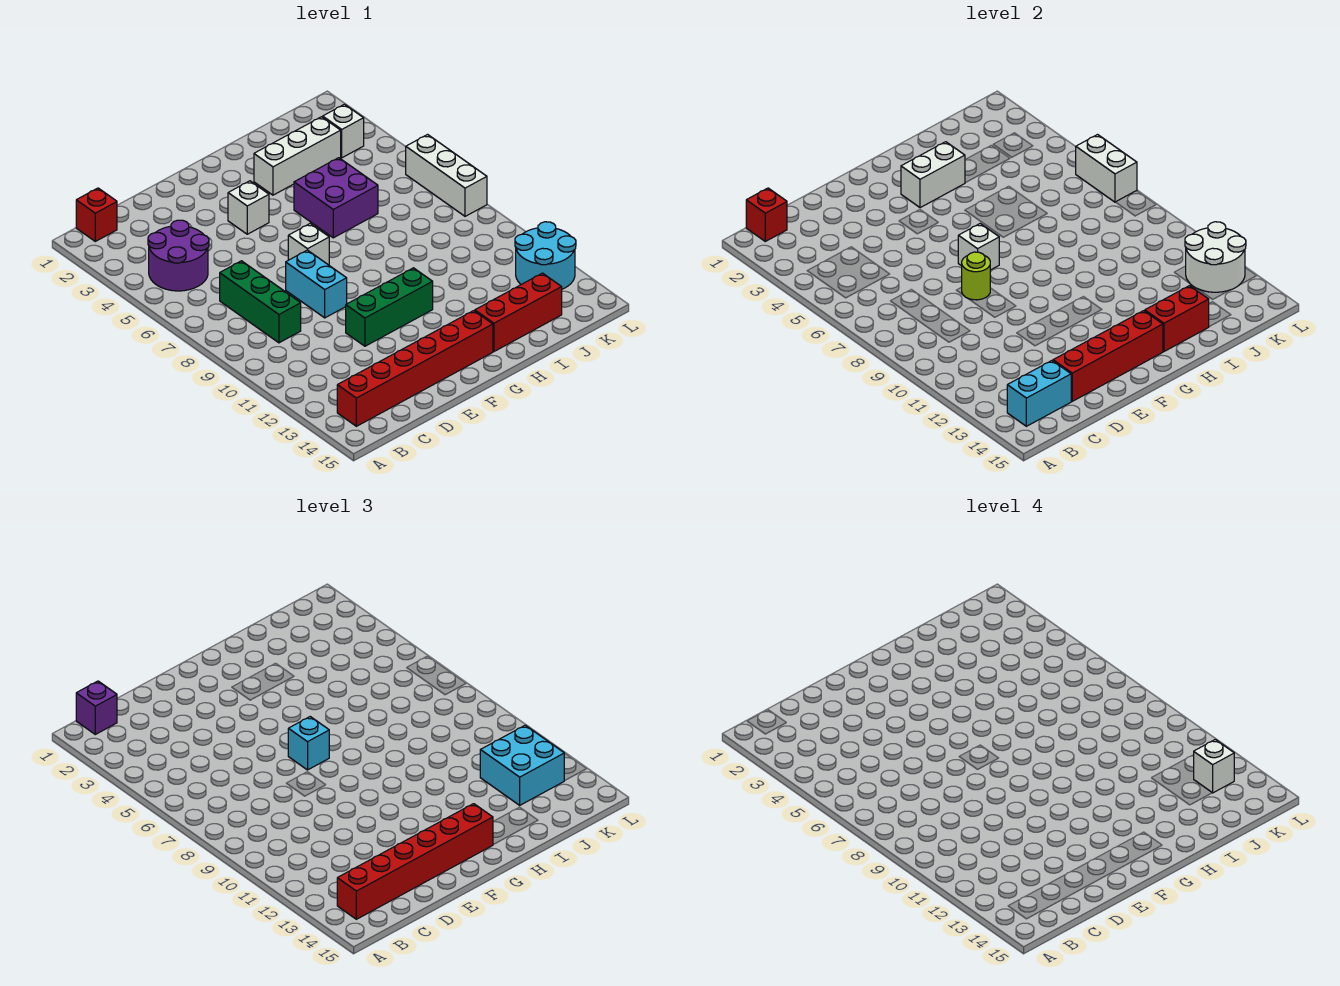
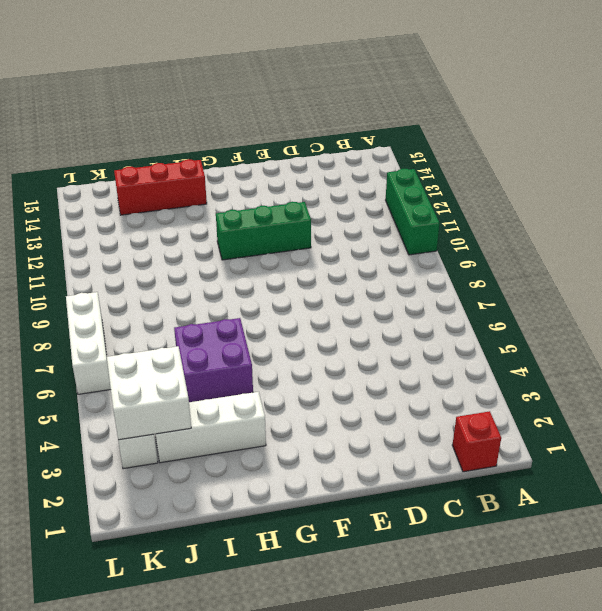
green brick A10:A12 level 1 -> green brick C7:C9 level 1
white brick J3:K4 level 2 -> none
none -> purple round brick B4:C5 level 1
none -> red brick B14:G14 level 1
none -> cyan brick E8:E9 level 1

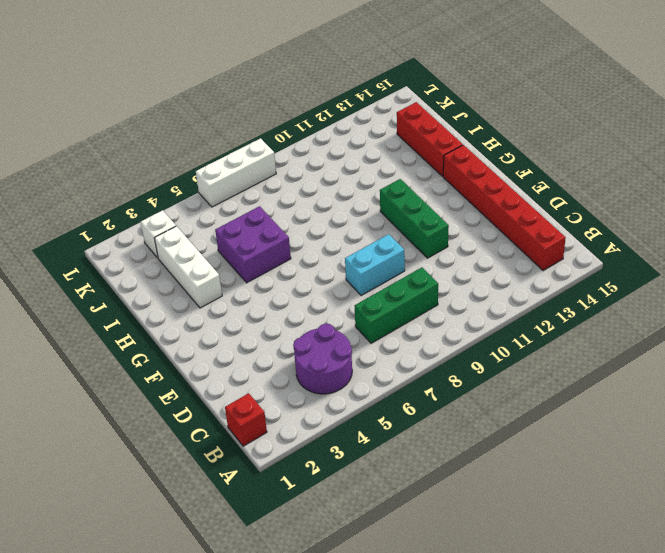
none -> white brick F4 level 1
none -> white brick F7 level 1
none -> cyan round brick K12:L13 level 1

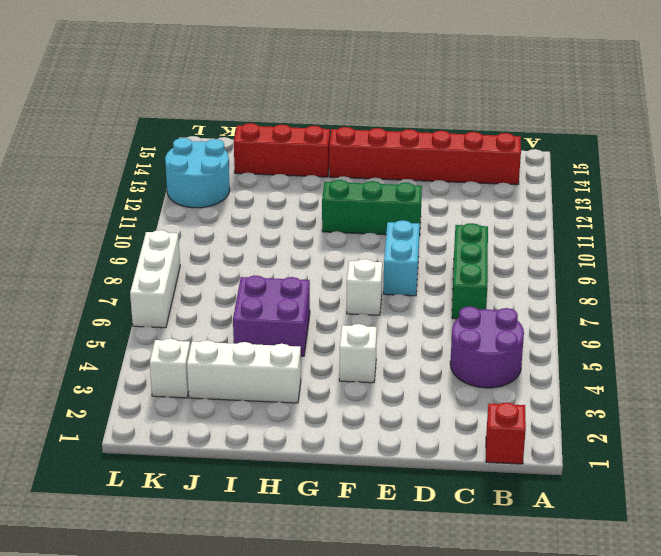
none -> red brick B1 level 2
none -> cyan brick B14:C14 level 2
none -> red brick D14:G14 level 2

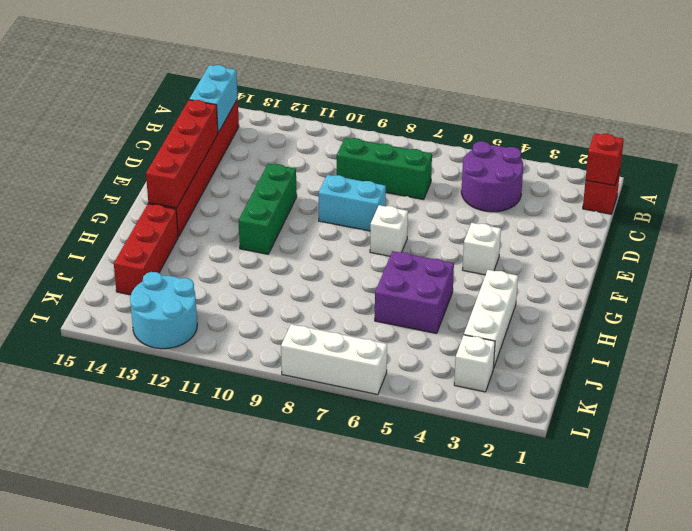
none -> lime round brick E8 level 2
none -> white brick F7 level 2
none -> white brick G3:H3 level 2

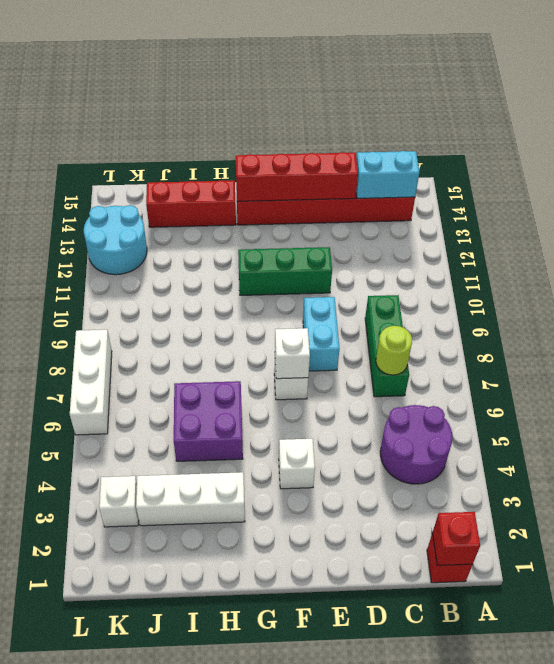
lime round brick C7 level 2 -> lime round brick E8 level 2
none -> white brick G3:H3 level 2
none -> red brick H14:I14 level 2
none -> white round brick K12:L13 level 2

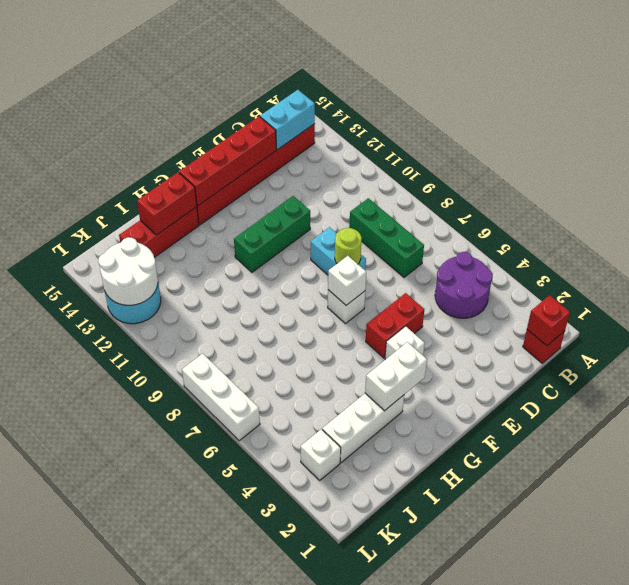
red brick E5:F5 level 1 -> none
none -> purple brick H5:I6 level 1
none -> white brick L6:L7 level 2
none -> purple brick B1 level 3

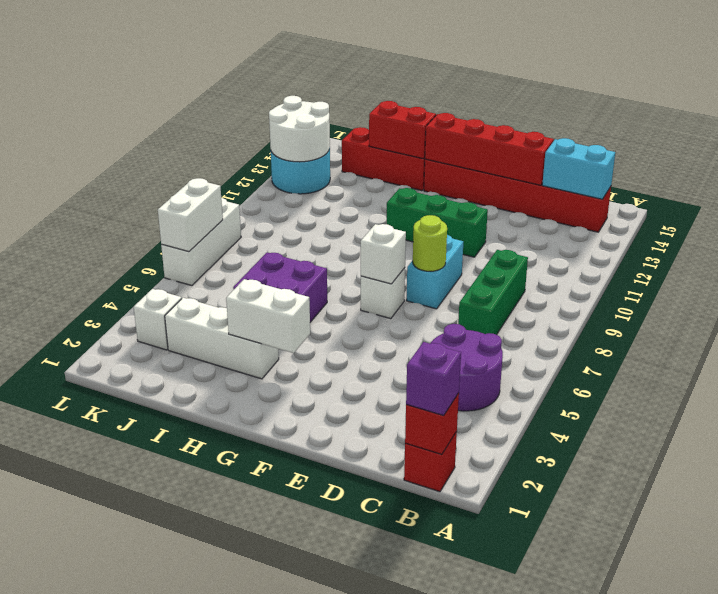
none -> white brick F4 level 1
none -> red brick B14:G14 level 3
none -> cyan brick F7 level 3

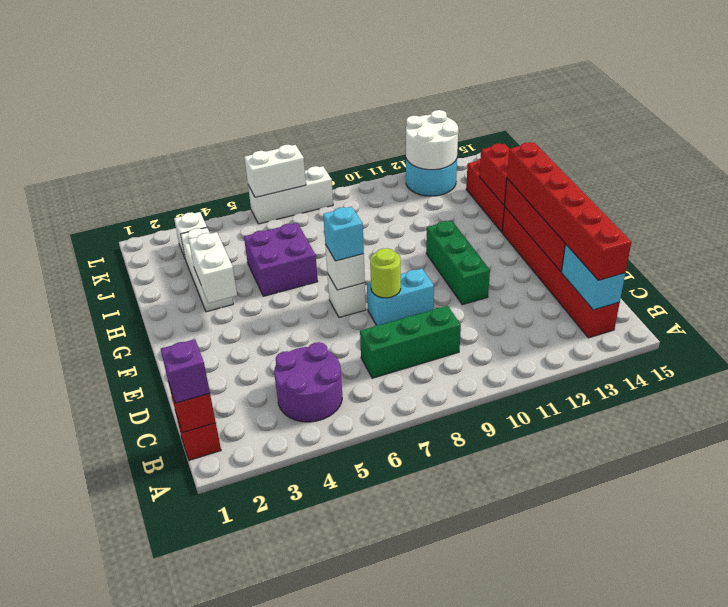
none -> white brick F4 level 1
none -> cyan brick J12:K13 level 3
none -> white brick K13 level 4

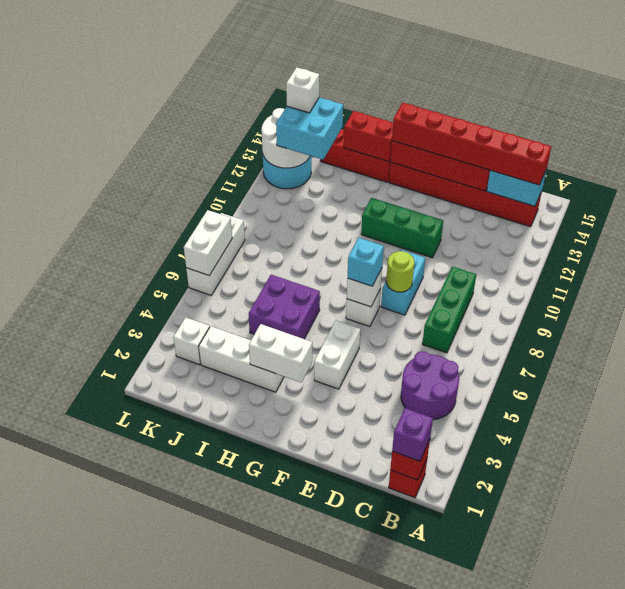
white brick F4:F5 level 1 -> white brick F4 level 1

